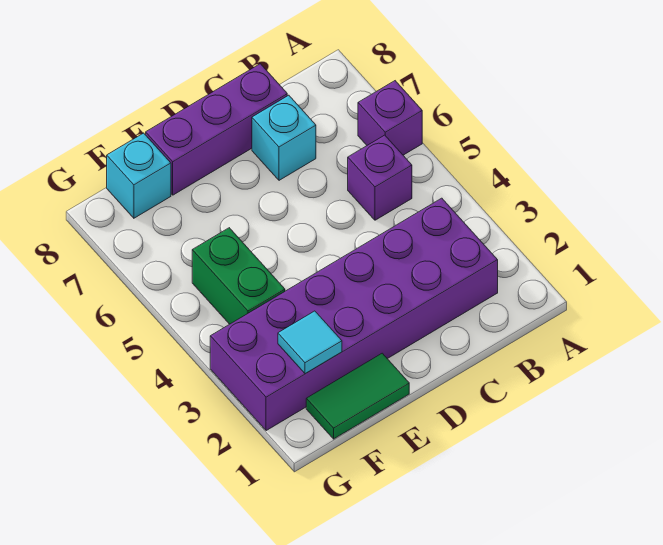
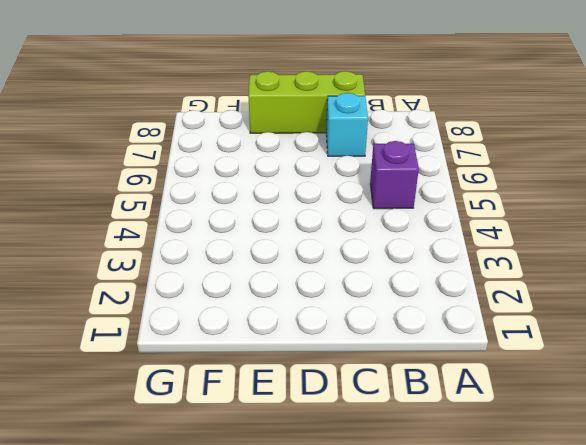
lime brick C8:E8 level 1 -> purple brick C8:E8 level 1
none -> purple brick A6 level 1
none -> purple brick B2:G3 level 1

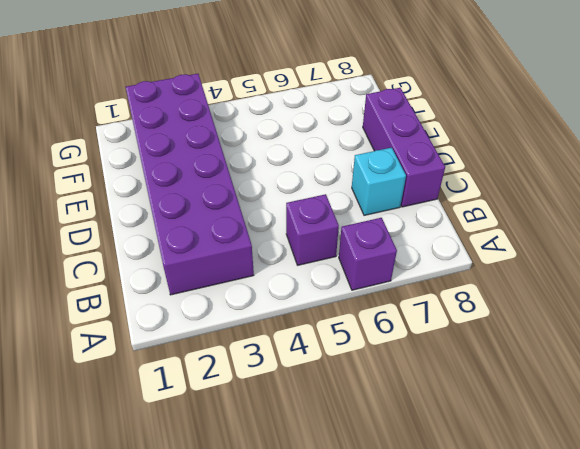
none -> green tile E1:F1 level 1
none -> green brick F4:F5 level 1

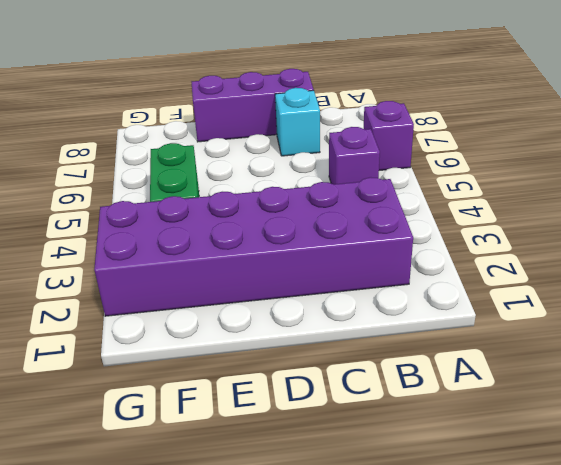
none -> green tile E1:F1 level 1
none -> cyan brick F8 level 1

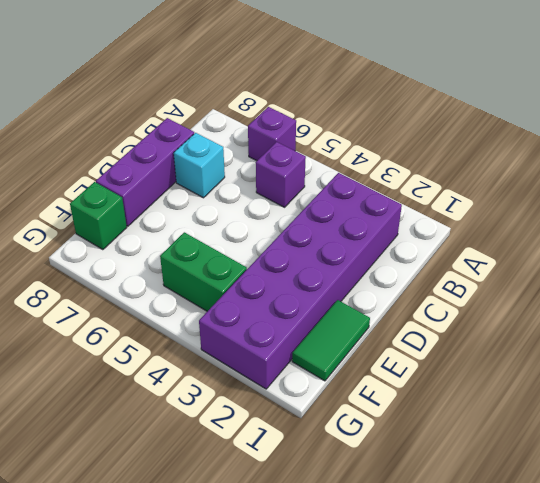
green brick F8 level 1 -> cyan brick F8 level 1
none -> cyan tile F2 level 2

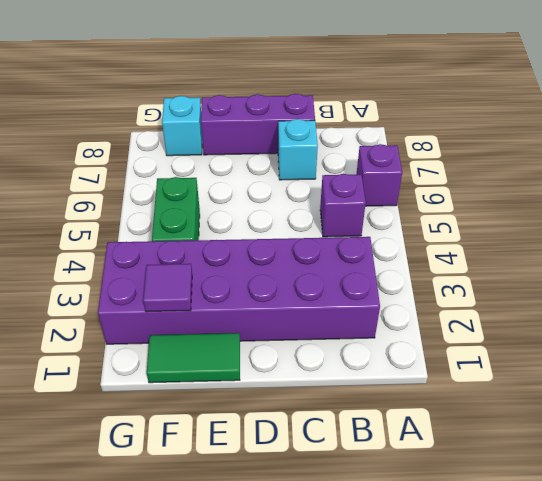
purple tile F2 level 2 -> cyan tile F2 level 2

